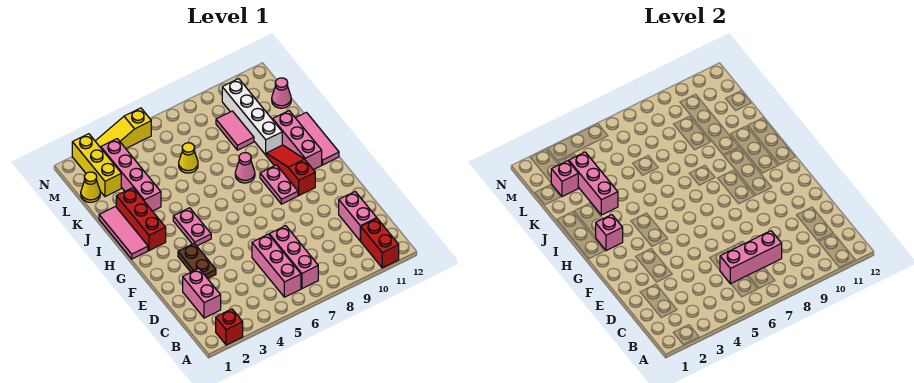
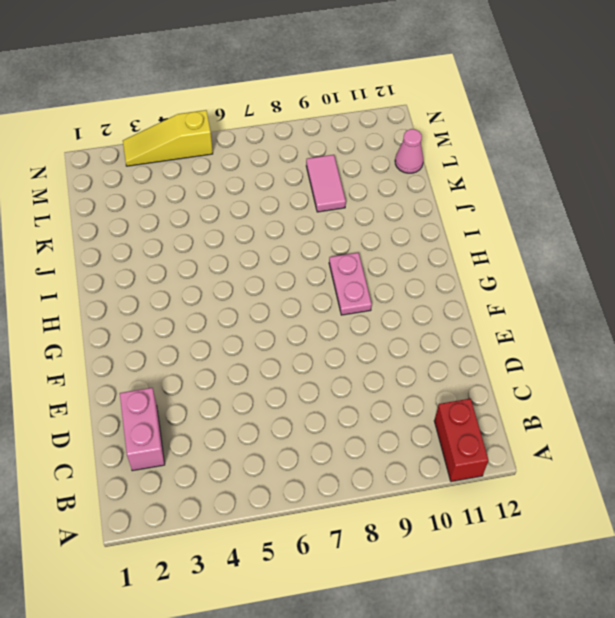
none -> red brick A2 level 1
none -> pink brick B6:D6 level 1
none -> pink brick B7:D7 level 1

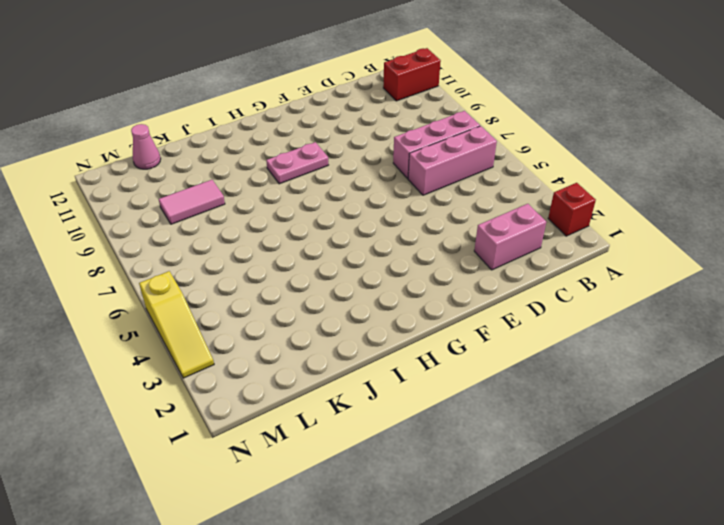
none -> pink brick C11:D11 level 1
none -> brown plate E3:F3 level 1
none -> pink plate G4:H4 level 1

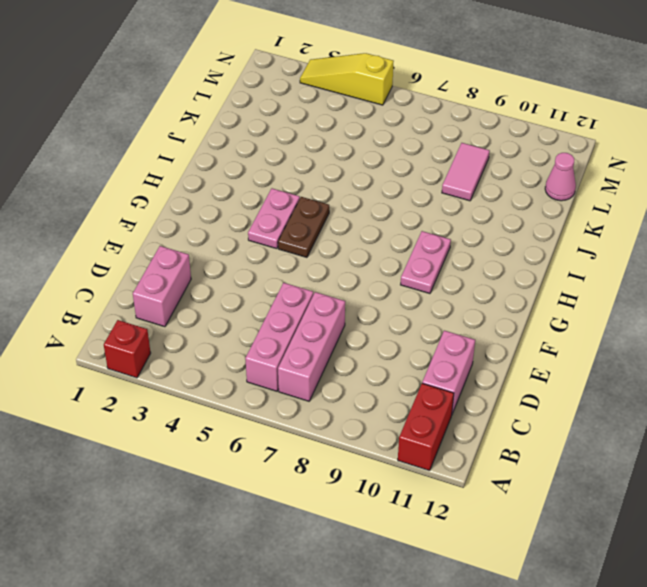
brown plate G5:H5 level 1 -> brown plate E3:F3 level 1
none -> red slope G10:I10 level 1 top G
none -> pink tile H1:J1 level 1
none -> red brick H2:J2 level 1

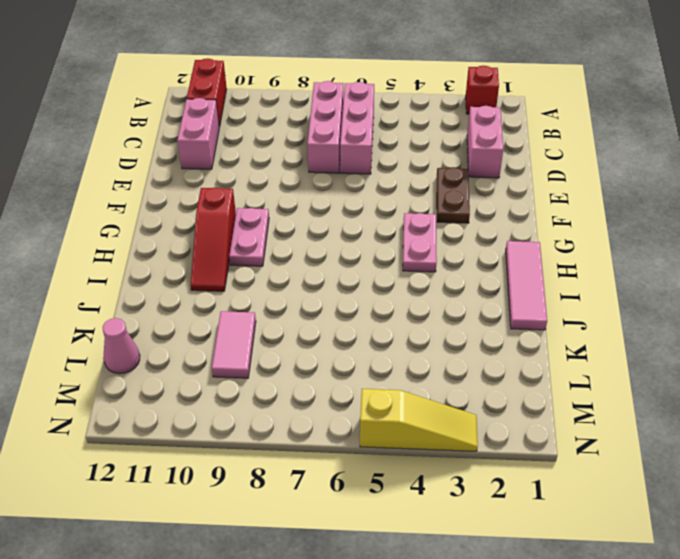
none -> red brick H2:J2 level 1
none -> pink brick H11:J11 level 1
none -> pink tile H12:J12 level 1

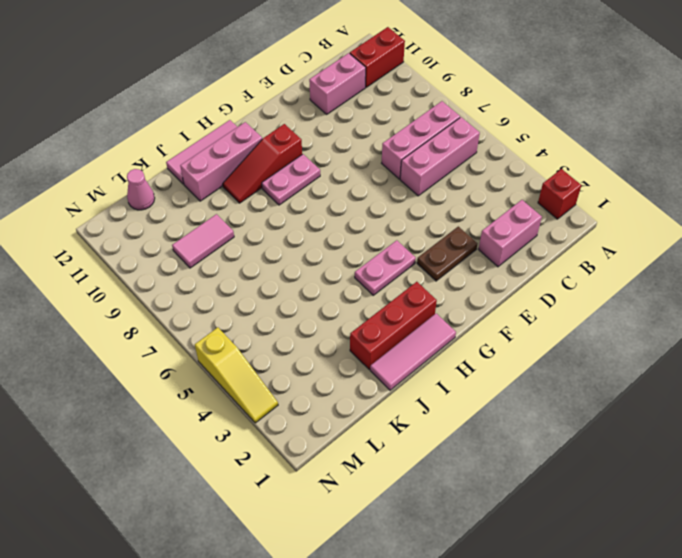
none -> pink cone I8 level 1
none -> pink brick J3:M3 level 1
none -> white brick J10:M10 level 1

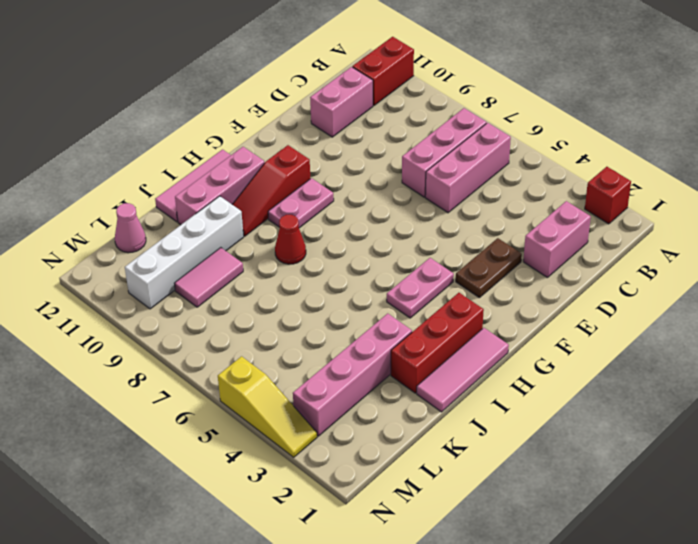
red cone I8 level 1 -> pink cone I8 level 1
none -> yellow cone K6 level 1
none -> yellow cone L1 level 1
none -> yellow brick L2:N2 level 1

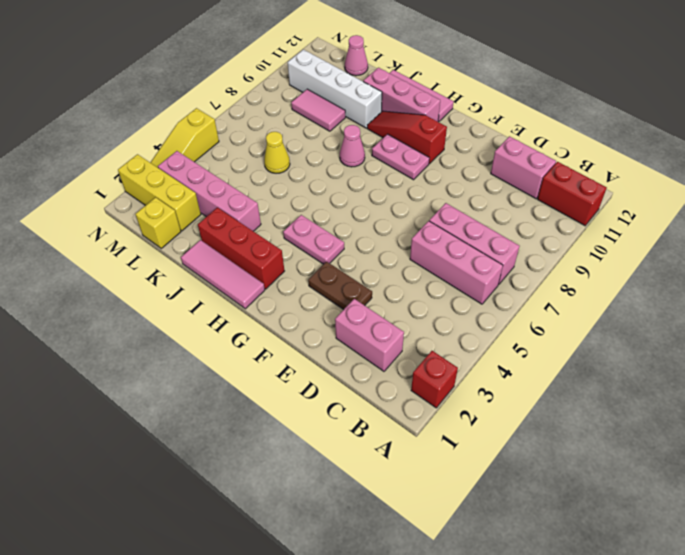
yellow brick L1 level 1 -> yellow cone L1 level 1
none -> pink brick C6:C8 level 2
none -> pink brick H2 level 2
none -> pink brick J3:L3 level 2

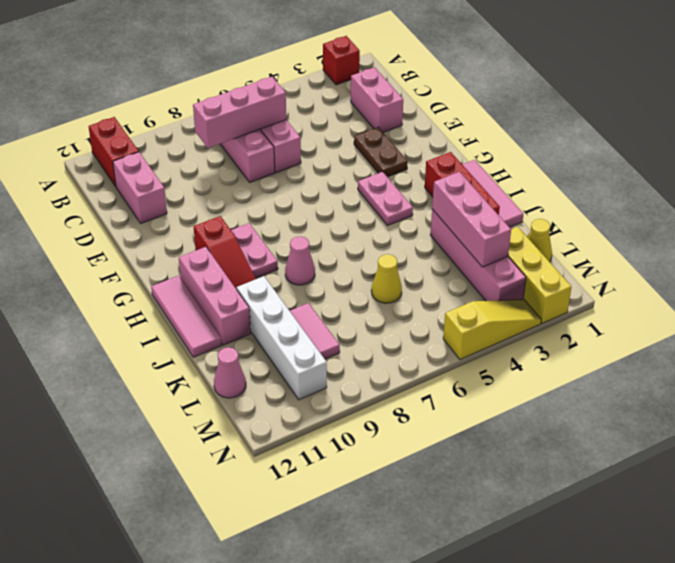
none -> pink brick H2 level 2
none -> pink brick L2 level 2

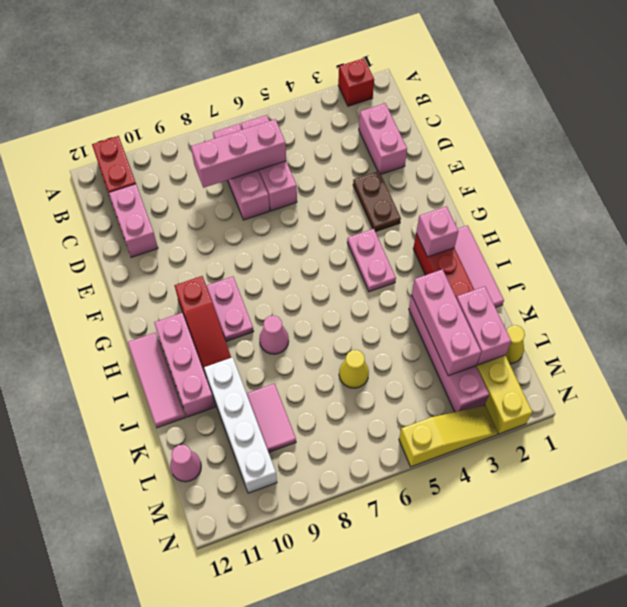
pink brick K2:L2 level 2 -> pink brick L2 level 2

